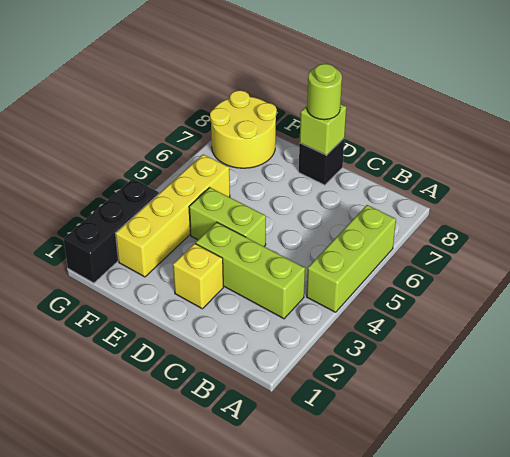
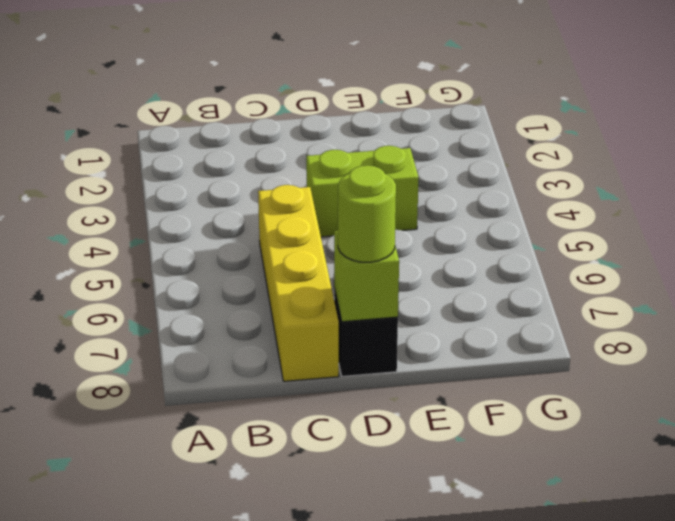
yellow brick C5:C8 level 1 -> yellow brick F2:F5 level 1
none -> lime brick A4:A6 level 1
none -> lime brick B3:D3 level 1

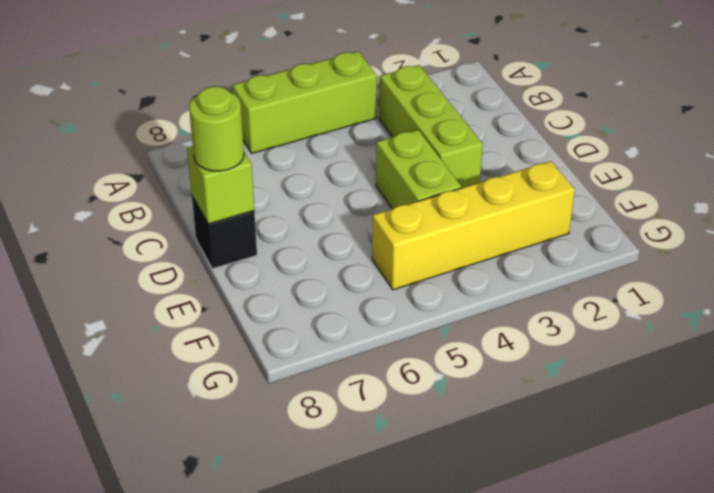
none -> yellow brick D2 level 1
none -> yellow round brick F7:G8 level 1

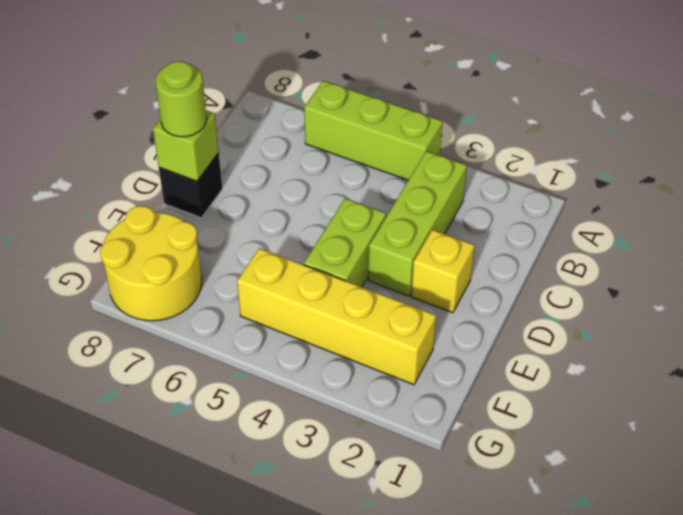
none -> black brick G1:G3 level 1

